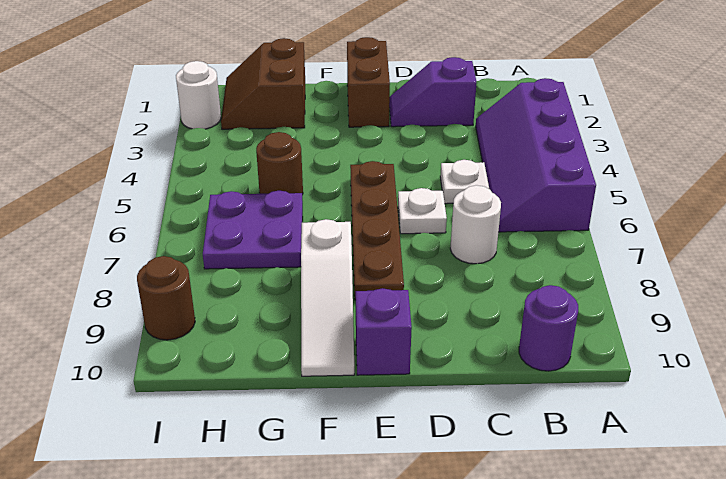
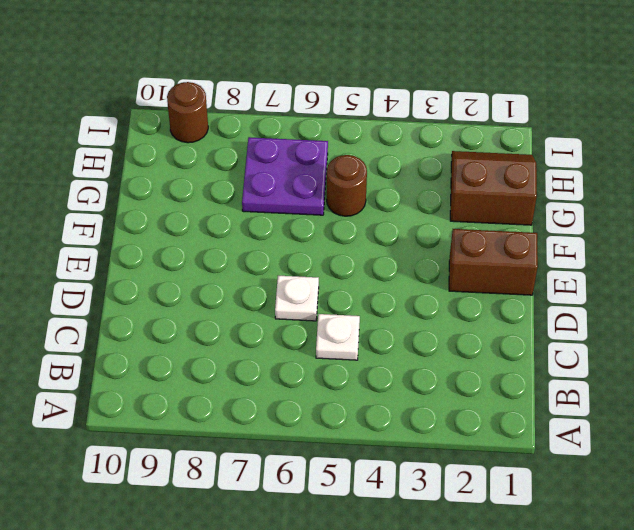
none -> purple slope A3:B6 level 1 top A
none -> purple round brick B10 level 1
none -> purple slope C2:D2 level 1 top C

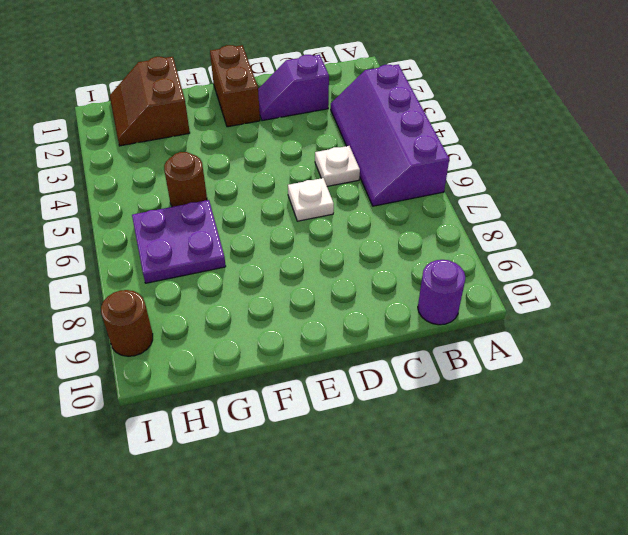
none -> white round brick C7 level 1
none -> brown plate E5:E8 level 1
none -> purple brick E10 level 1

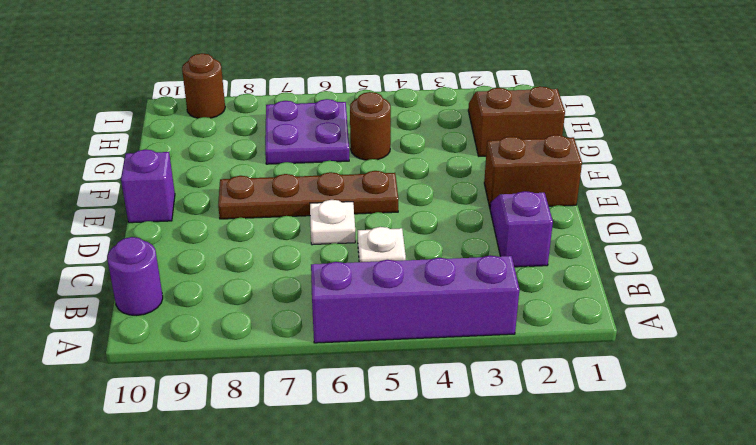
none -> white round brick C7 level 1
none -> white slope F8:F10 level 1 top 8
none -> white round brick I2 level 1

